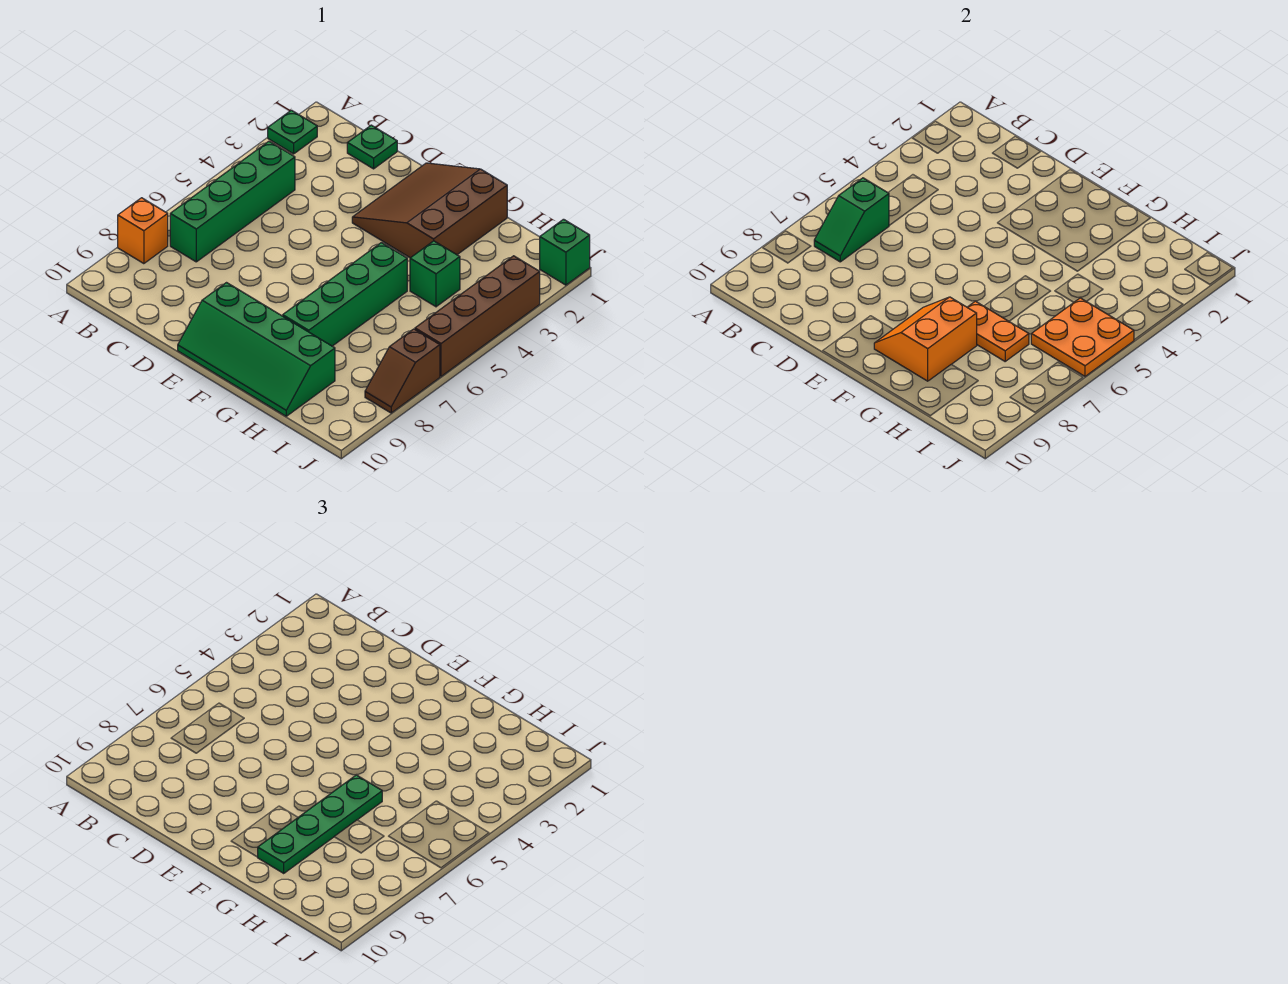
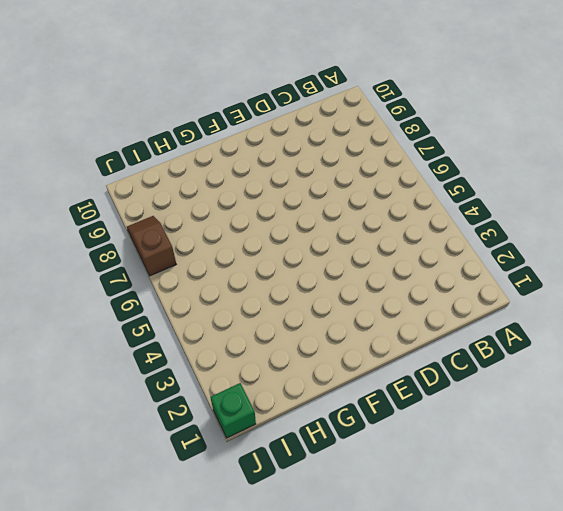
none -> green plate A2 level 1
none -> orange brick A8 level 1
none -> green brick B4:B7 level 1

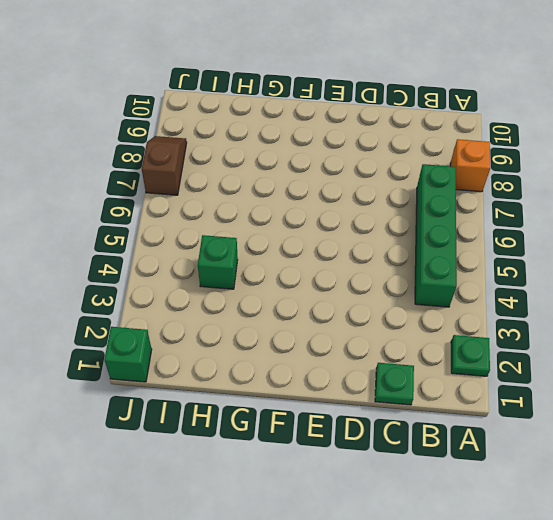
none -> brown slope E1:G3 level 1 top G
none -> green slope E9:H10 level 1 top 9
none -> green brick G5:G8 level 1

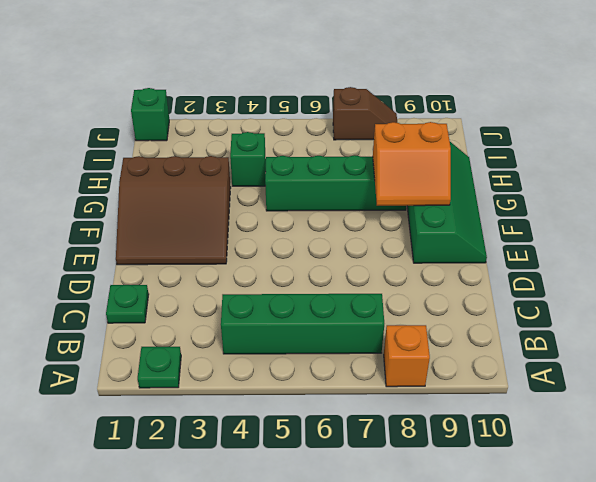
none -> brown brick J3:J6 level 1
none -> green slope B6:B7 level 2 top 6
none -> orange plate G7:H7 level 2

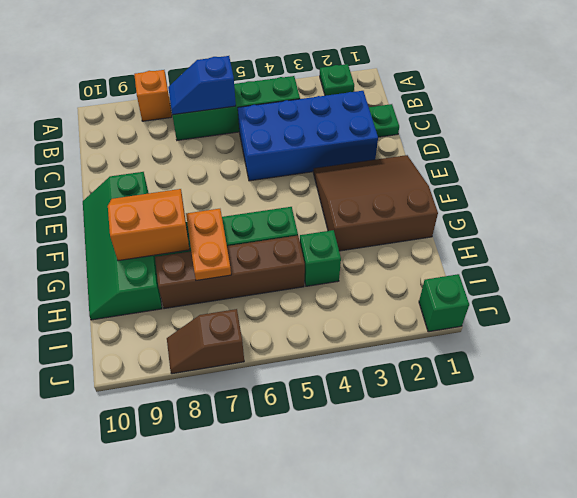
blue slope B6:B7 level 2 top 6 -> green slope B6:B7 level 2 top 6
blue brick C2:D5 level 1 -> none
brown brick H5:H8 level 1 -> brown brick J3:J6 level 1
none -> orange plate I5:J6 level 2
none -> green plate G6:G9 level 3

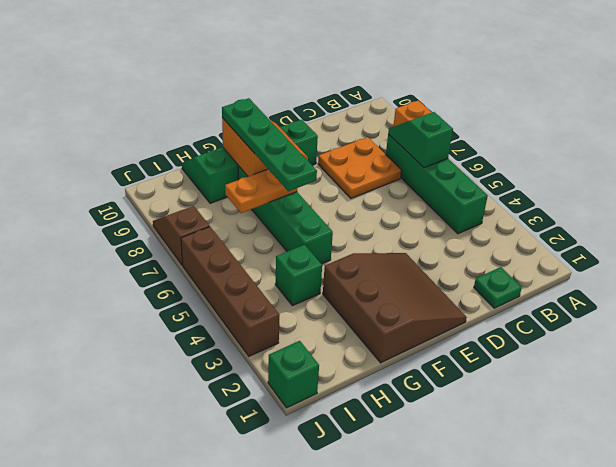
orange plate C7:D8 level 1 -> orange plate I5:J6 level 2
none -> green plate A2 level 1

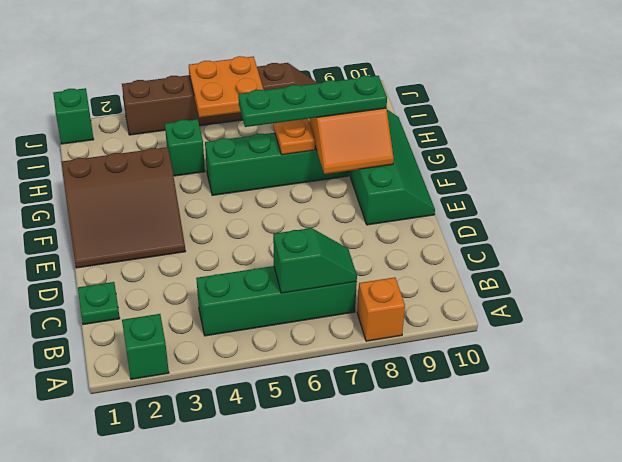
green brick A2 level 1 -> green plate A2 level 1

